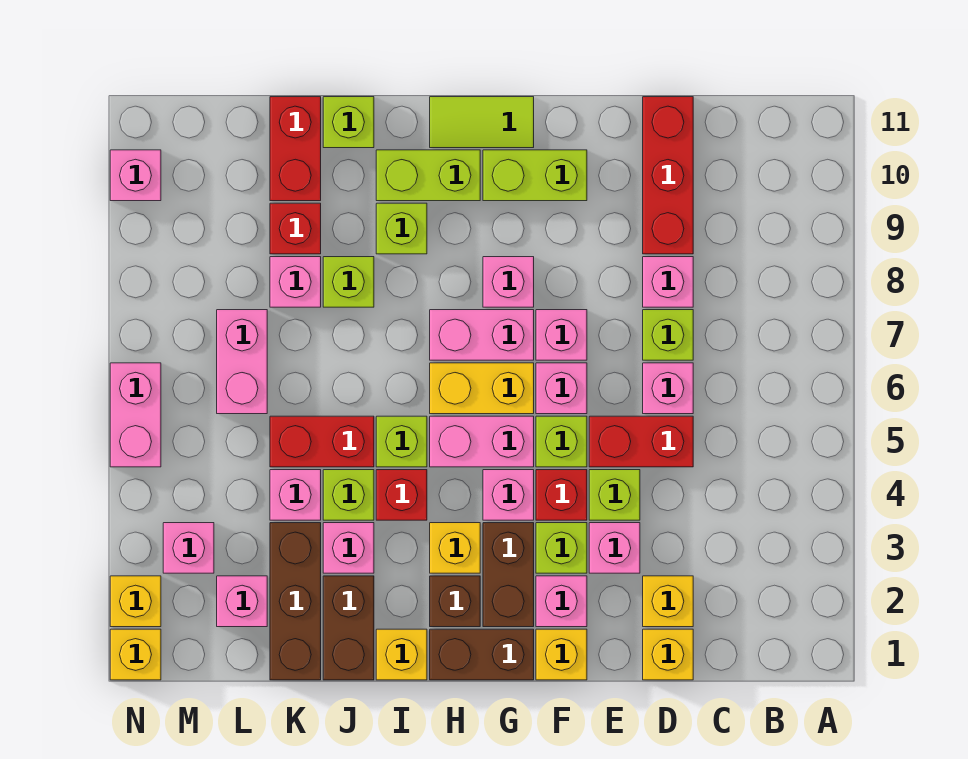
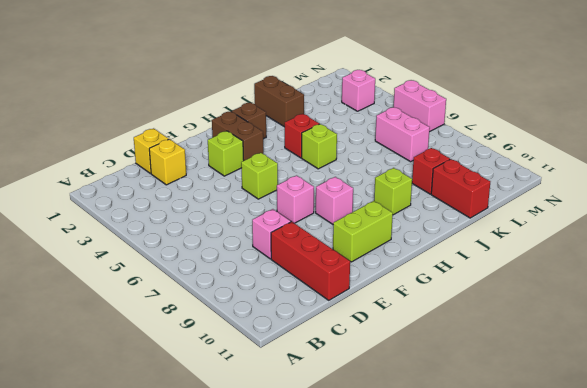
none -> red brick D5:E5 level 1
none -> pink brick D6 level 1
none -> lime brick D7 level 1
none -> pink brick E3 level 1

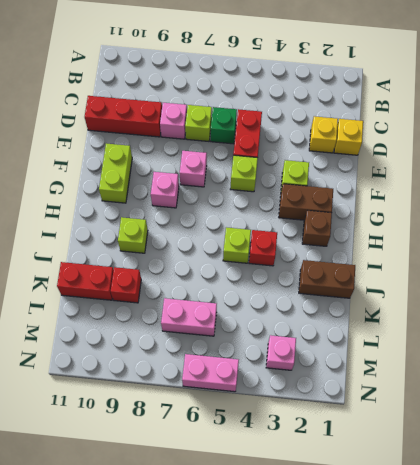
green brick D6 level 1 -> pink brick D6 level 1
none -> pink brick E3 level 1
none -> lime brick E4 level 1
none -> yellow brick F1 level 1
none -> pink brick F2 level 1

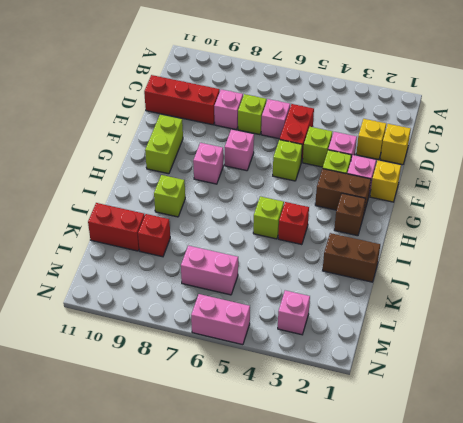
none -> red brick F4 level 1
none -> pink brick F6 level 1
none -> brown brick G1:H1 level 1
none -> pink brick G4 level 1

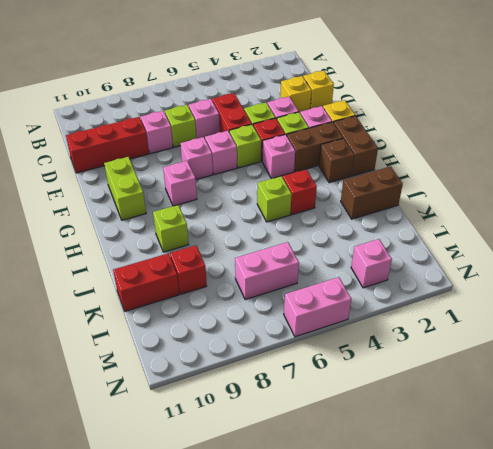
none -> pink brick G5:H5 level 1
none -> yellow brick G6:H6 level 1
none -> pink brick G7:H7 level 1
none -> lime tile G11:H11 level 1

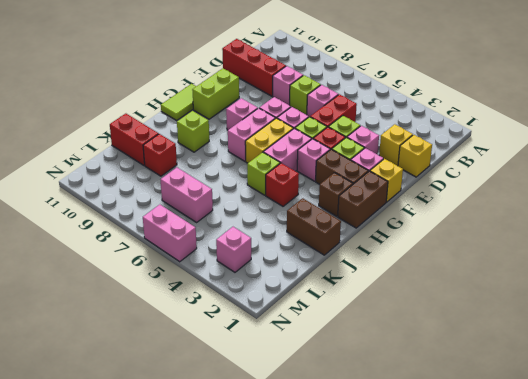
none -> yellow brick H3 level 1
none -> lime brick H10:I10 level 1
none -> yellow brick I1 level 1
none -> pink brick J3 level 1

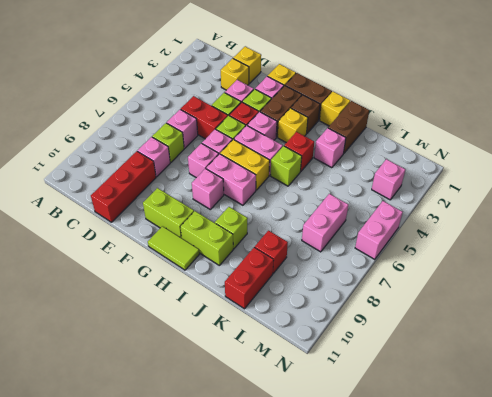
none -> lime brick J4 level 1
none -> red brick J5:K5 level 1
none -> lime brick J8 level 1
none -> lime brick J11 level 1

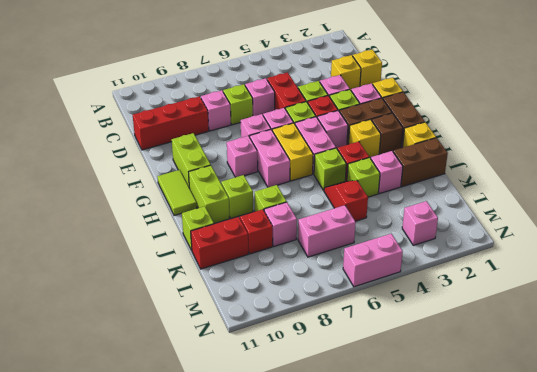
red slope J5:K5 level 1 top K -> red brick J5:K5 level 1
none -> brown brick K1:K3 level 1
none -> pink brick K4 level 1
none -> pink brick L2 level 1
none -> yellow brick N1 level 1

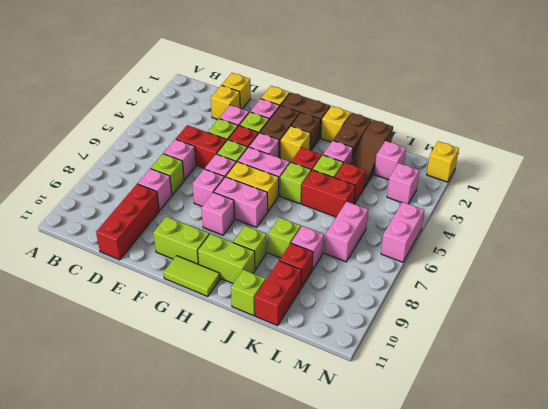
brown slope K1:K3 level 1 top 1 -> brown brick K1:K3 level 1
red brick K4 level 1 -> pink brick K4 level 1
none -> yellow brick N2 level 1
none -> pink brick N10 level 1

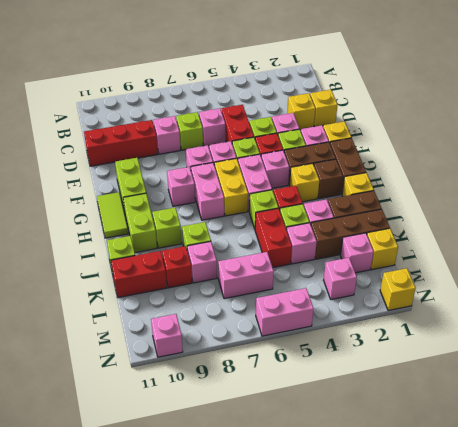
yellow brick L1 level 1 -> yellow brick N2 level 1

